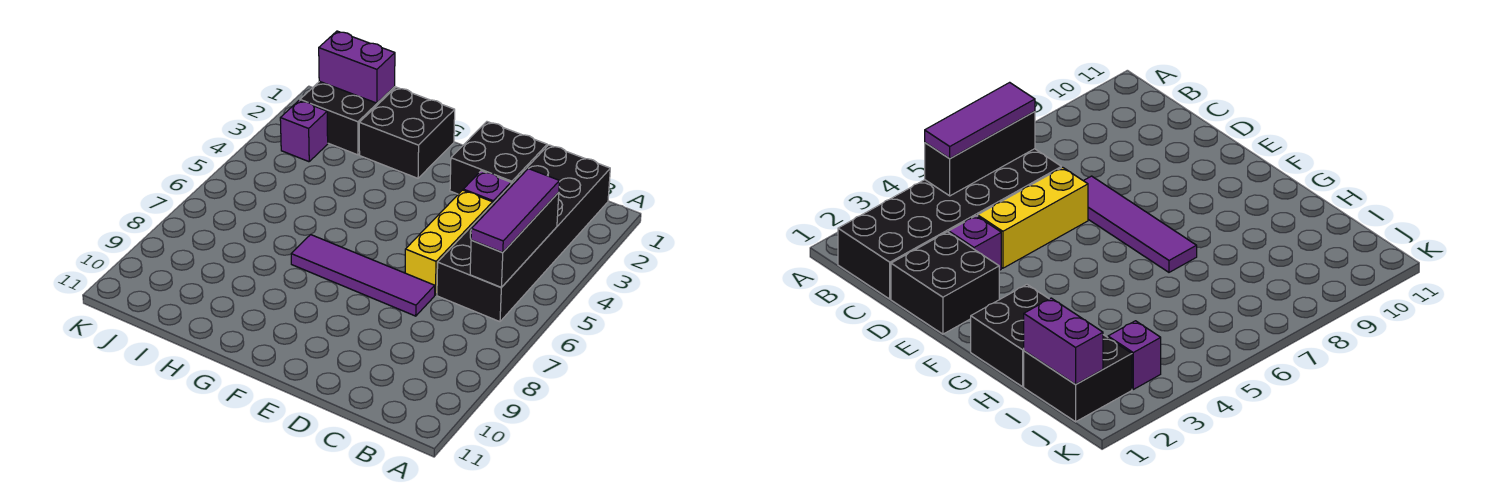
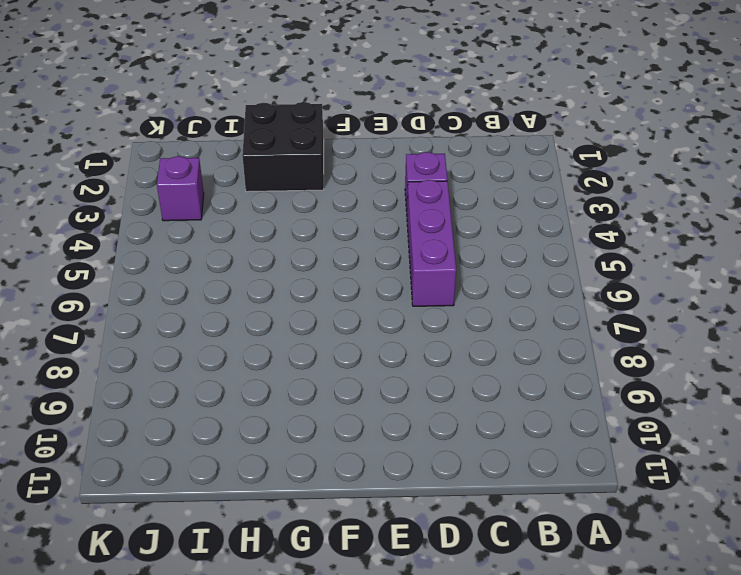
purple brick D4:D6 level 1 -> yellow brick D4:D6 level 1
none -> black brick B1:C6 level 1
none -> black brick D1:E2 level 1

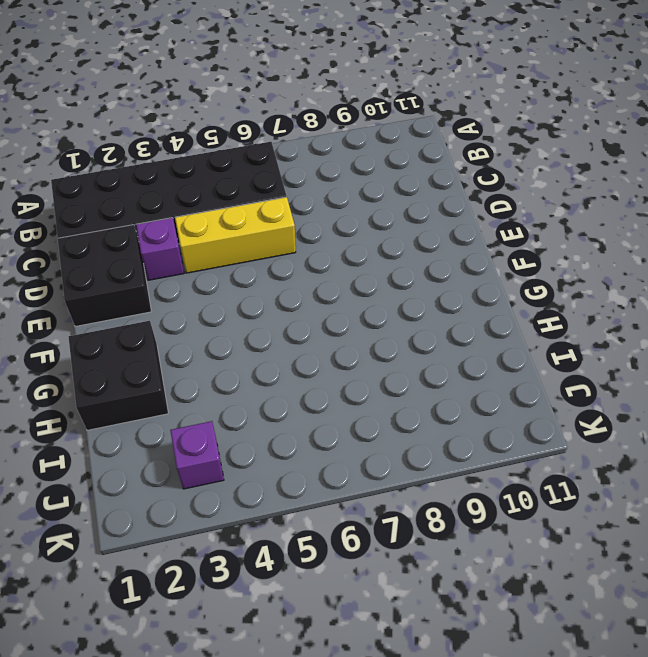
none -> purple tile D7:G7 level 1
none -> black brick I1:J2 level 1

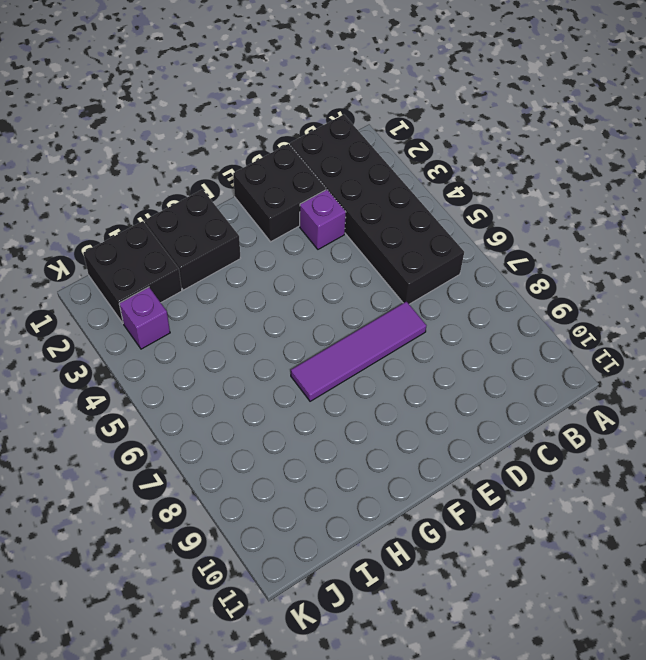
none -> yellow brick D4:D6 level 1
none -> black brick B4:B6 level 2

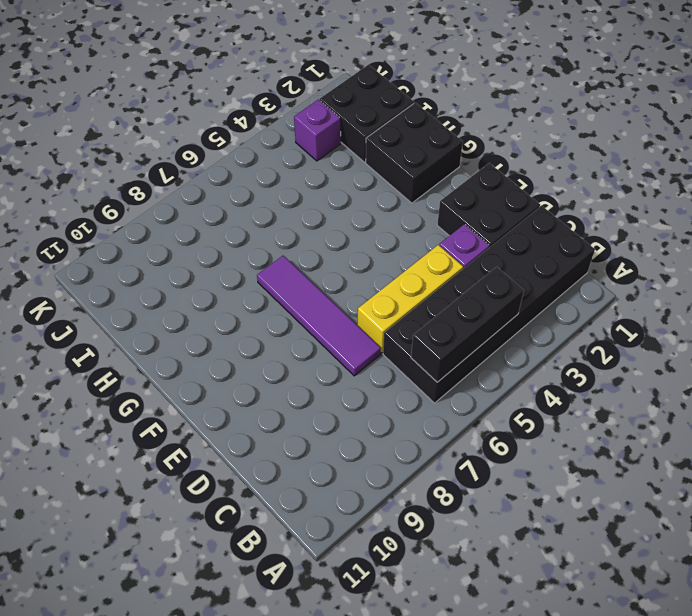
none -> purple brick I1:J1 level 2
none -> purple tile B4:B6 level 3

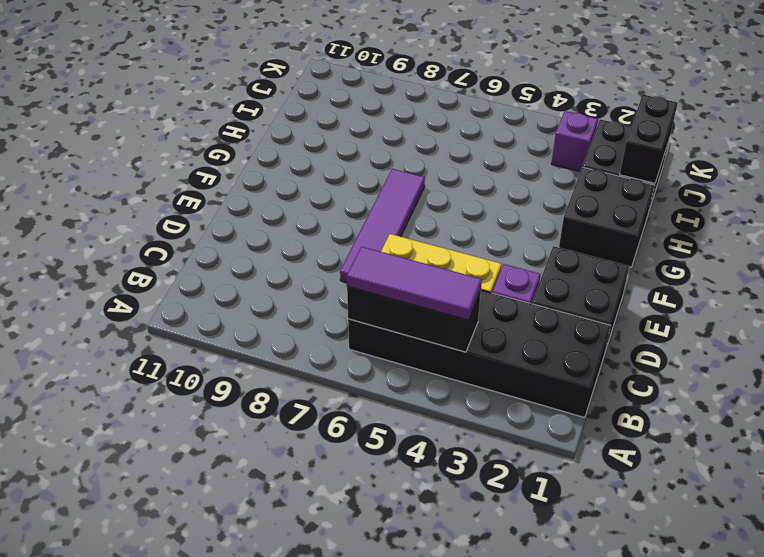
black brick I1:J1 level 2 -> purple brick I1:J1 level 2

